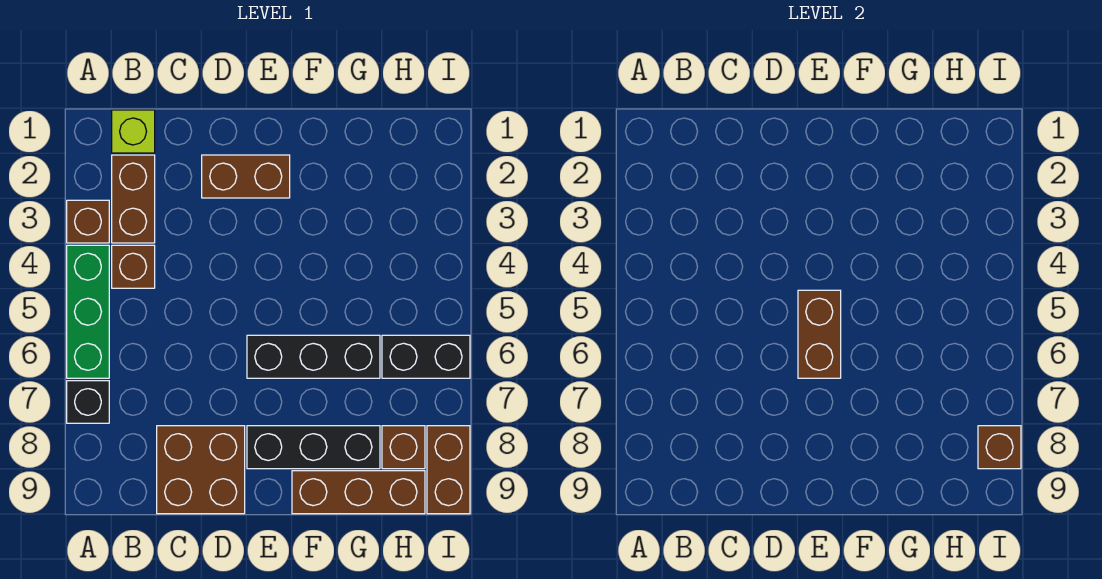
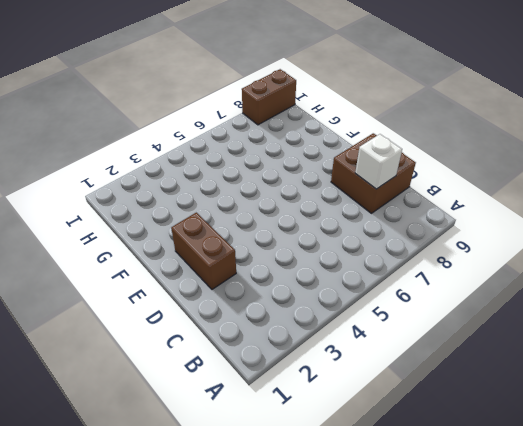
white brick C8 level 2 -> none
none -> brown brick A3 level 1
none -> green brick A4:A6 level 1
none -> black brick A7 level 1

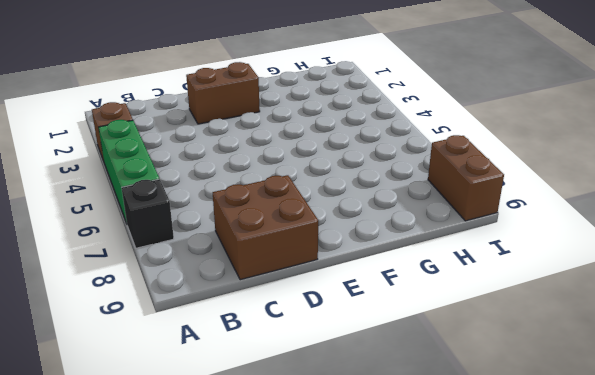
none -> lime brick B1 level 1
none -> brown brick B2:B3 level 1
none -> brown brick B4 level 1

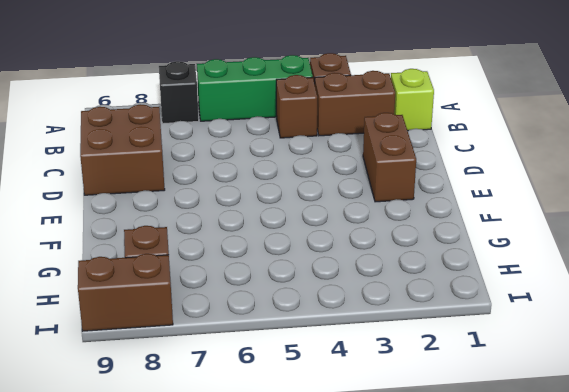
none -> black brick E6:G6 level 1
none -> black brick E8:G8 level 1
none -> brown brick F9:H9 level 1

